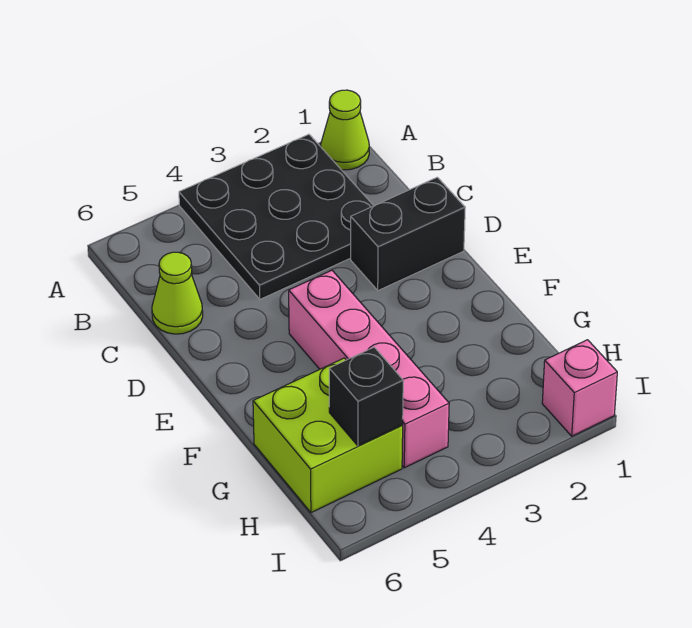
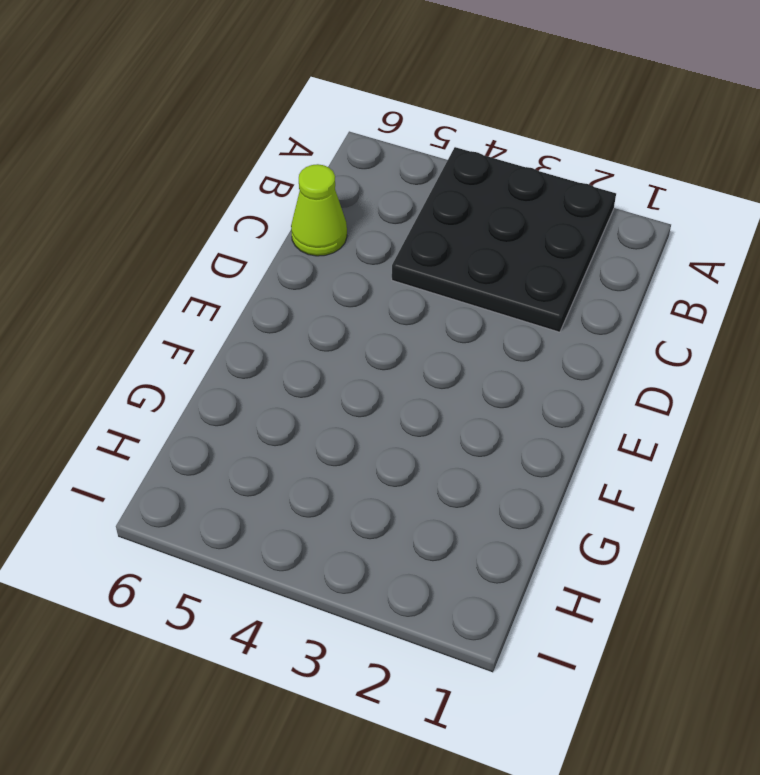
none -> lime cone A1 level 1
none -> black brick D1:D2 level 1

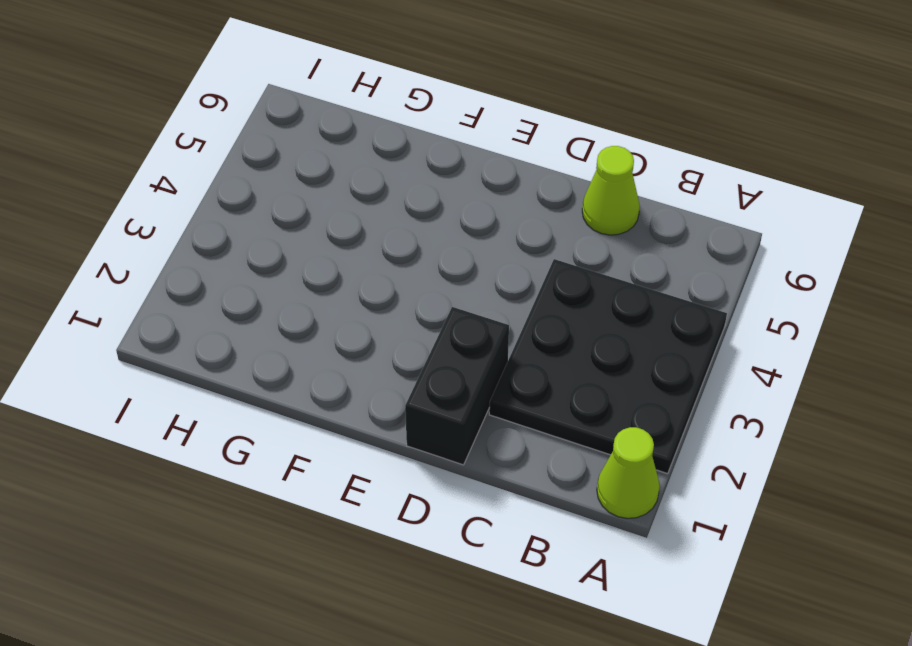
none -> pink brick E4:H4 level 1
none -> lime brick G5:H6 level 1

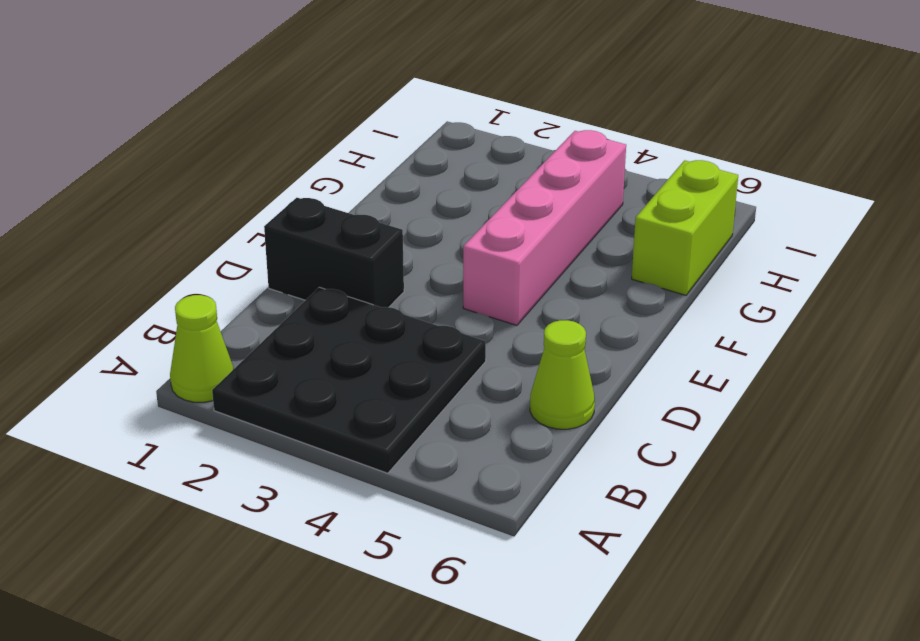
lime brick G6:H6 level 1 -> lime brick G5:H6 level 1
none -> pink brick I1 level 1
none -> black brick H5 level 2

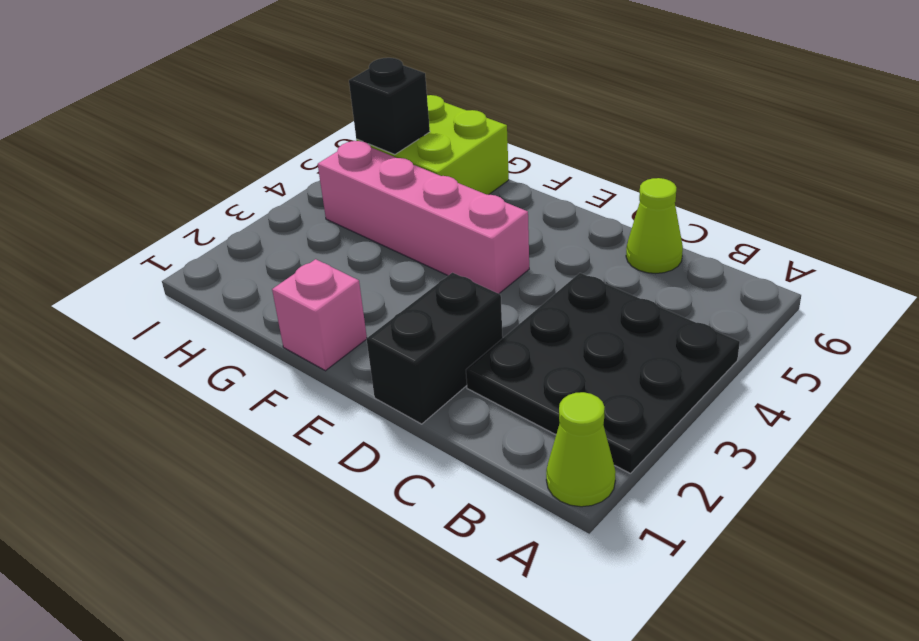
pink brick F1 level 1 -> pink brick I1 level 1

